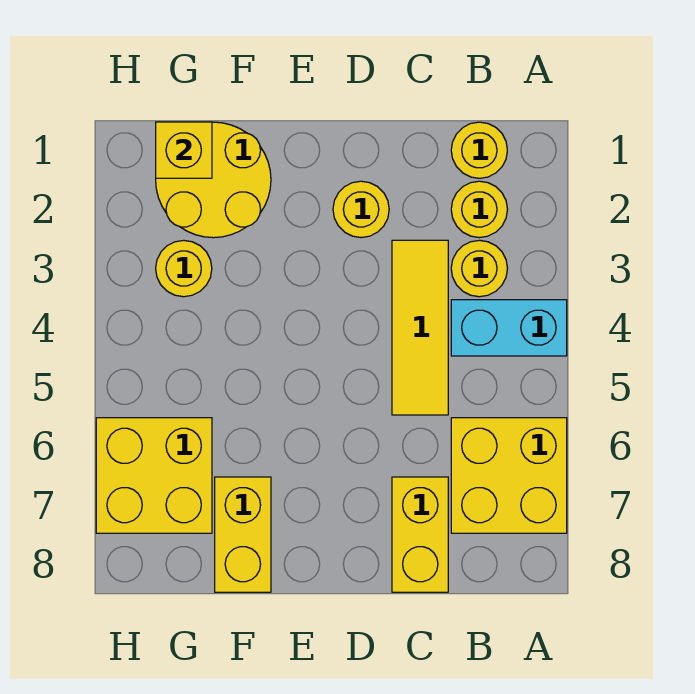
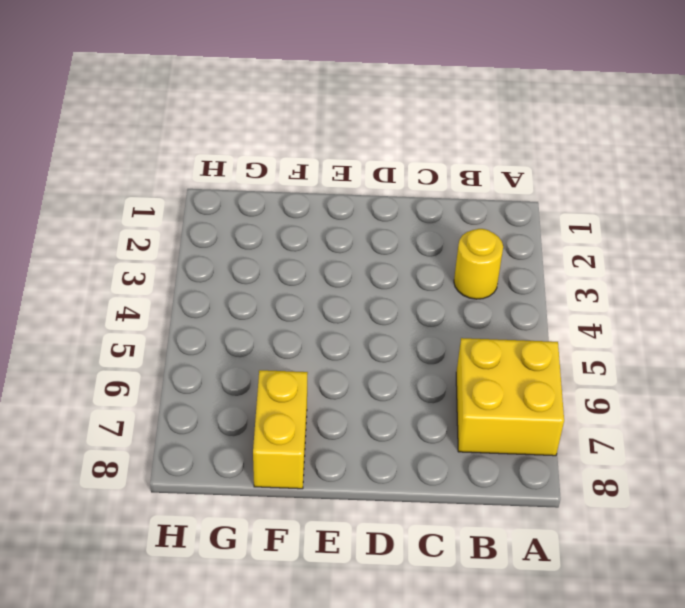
none -> cyan brick A4:B4 level 1
none -> yellow round brick B1 level 1
none -> yellow round brick B2 level 1

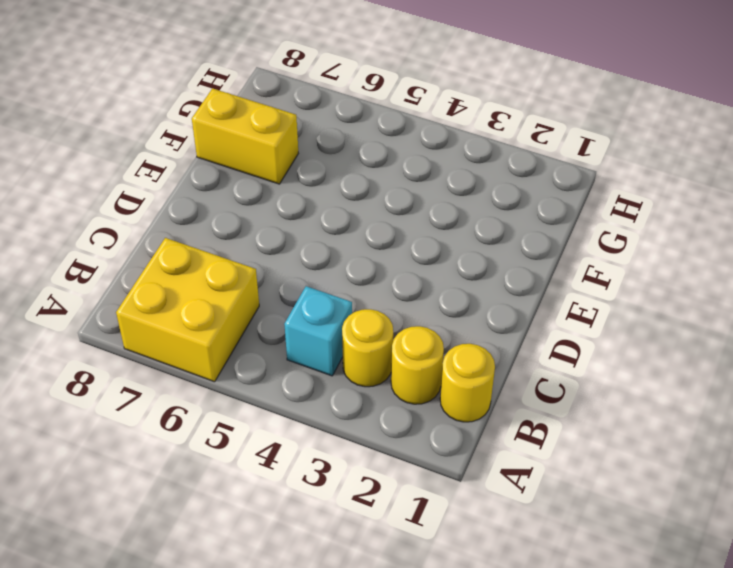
cyan brick B4 level 1 -> cyan brick A4:B4 level 1
none -> yellow tile C3:C5 level 1
none -> yellow brick C7:C8 level 1
none -> yellow round brick D2 level 1

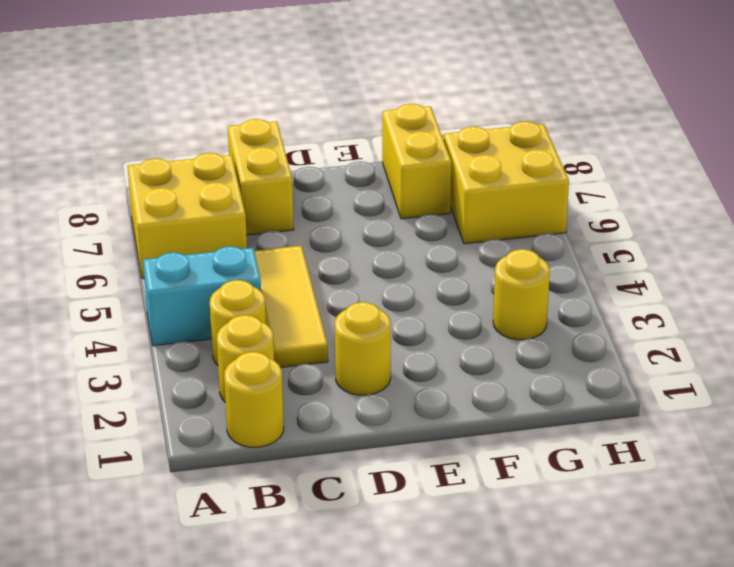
none -> yellow round brick F1:G2 level 1
none -> yellow brick G1 level 2

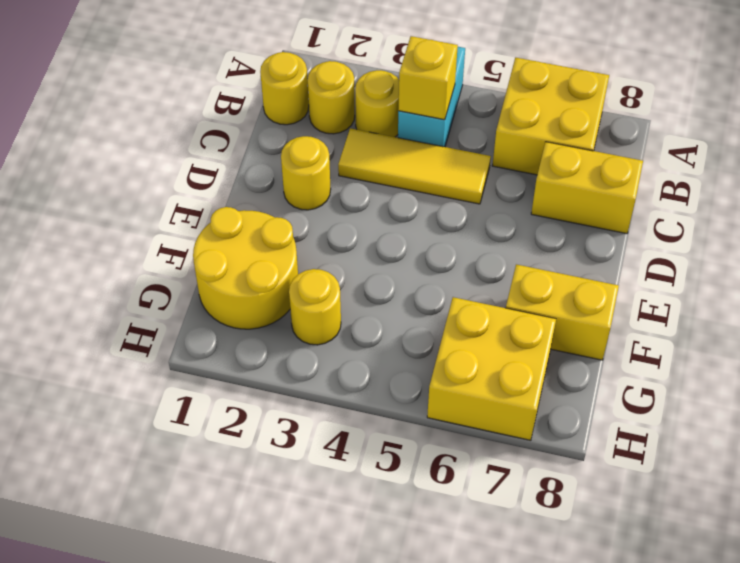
yellow brick B4 level 2 -> yellow brick G1 level 2

